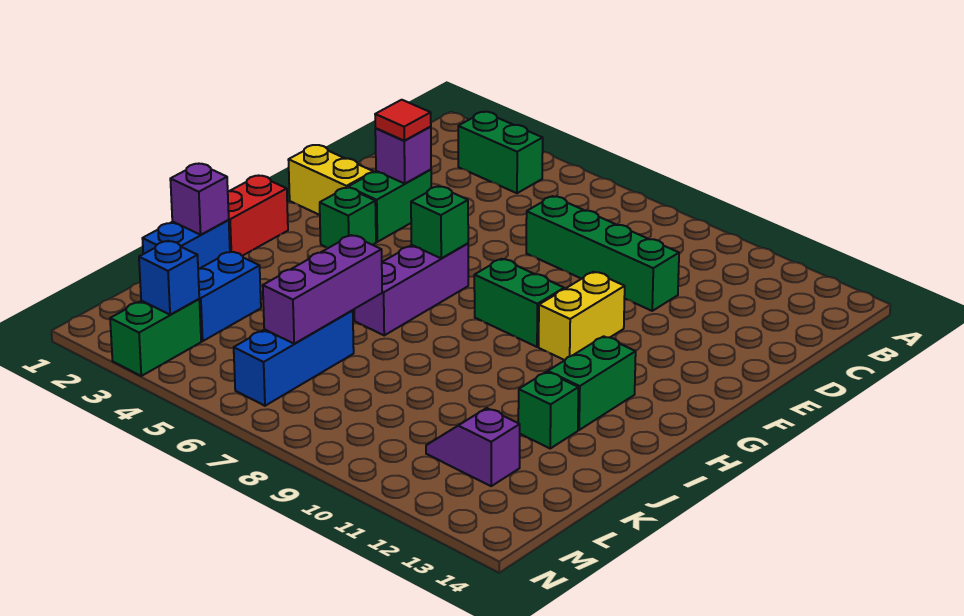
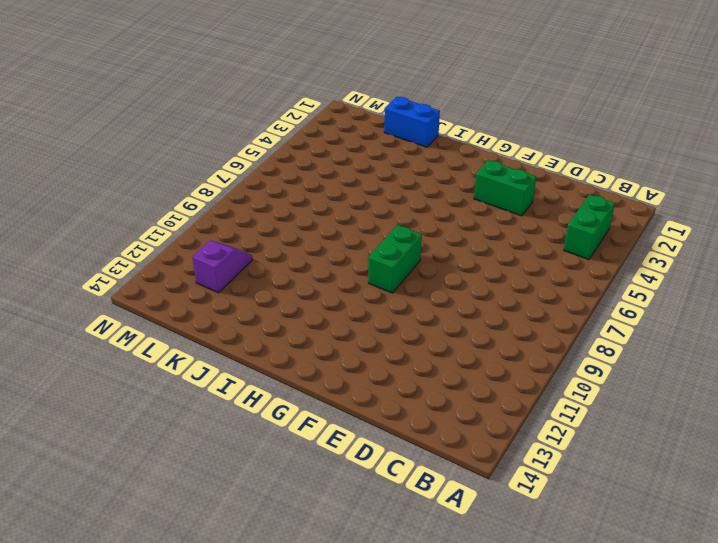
none -> green brick D7:D10 level 1
none -> yellow brick F1:F2 level 1
none -> yellow brick F10:G10 level 1

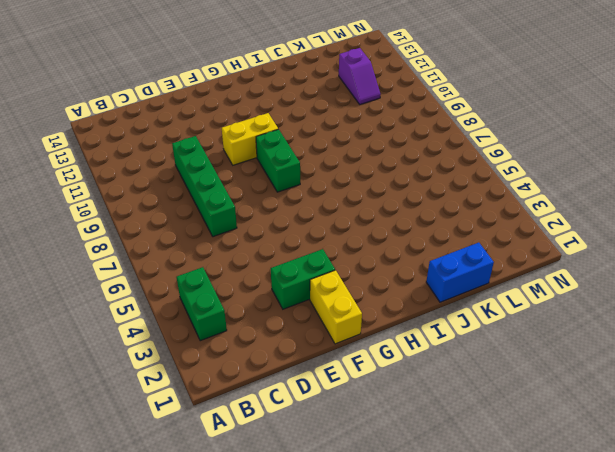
none -> green brick G3 level 1
none -> purple brick G6:I6 level 1
none -> red brick H1:I1 level 1

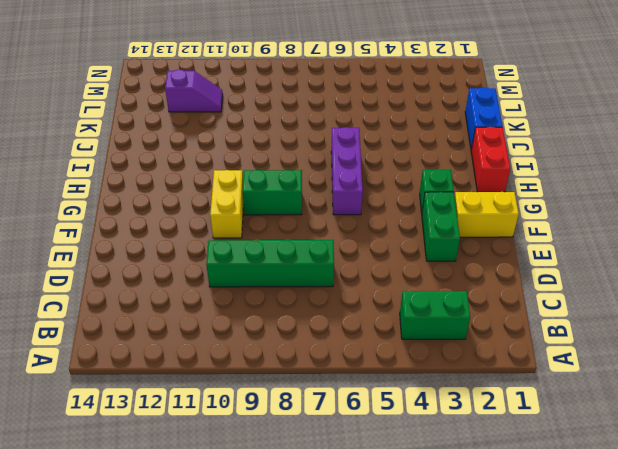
none -> green brick H12:I12 level 1
none -> green brick J12 level 1
none -> blue brick K3:L3 level 1

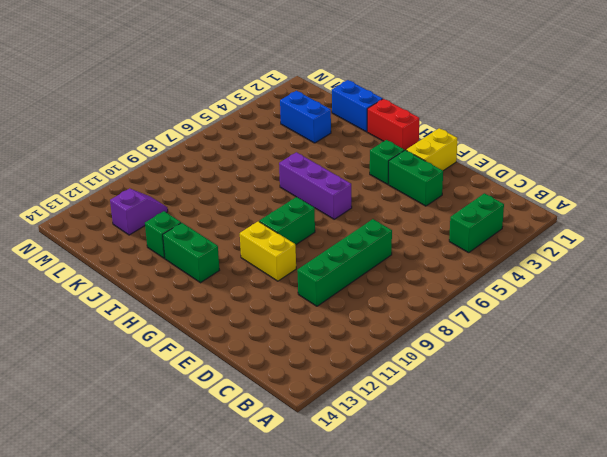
none -> blue brick K6:M6 level 1
none -> green brick M3:N3 level 1
none -> purple brick E3 level 2

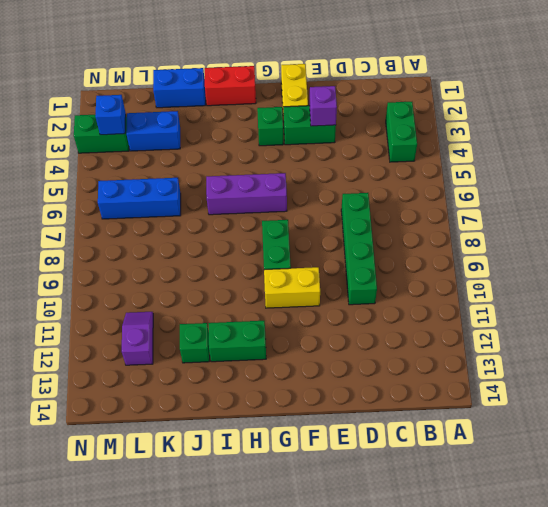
none -> green brick G6 level 2
none -> purple brick J1 level 2
none -> purple brick J6:L6 level 2

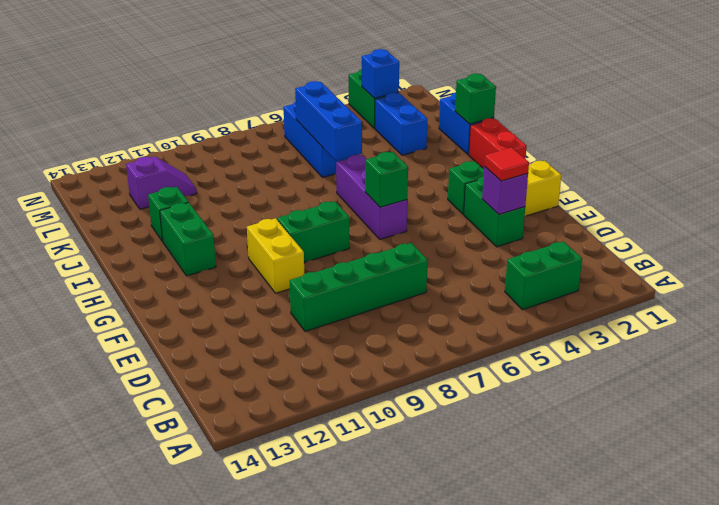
green brick J1 level 2 -> purple brick J1 level 2
blue brick J6:L6 level 2 -> purple brick J6:L6 level 2

